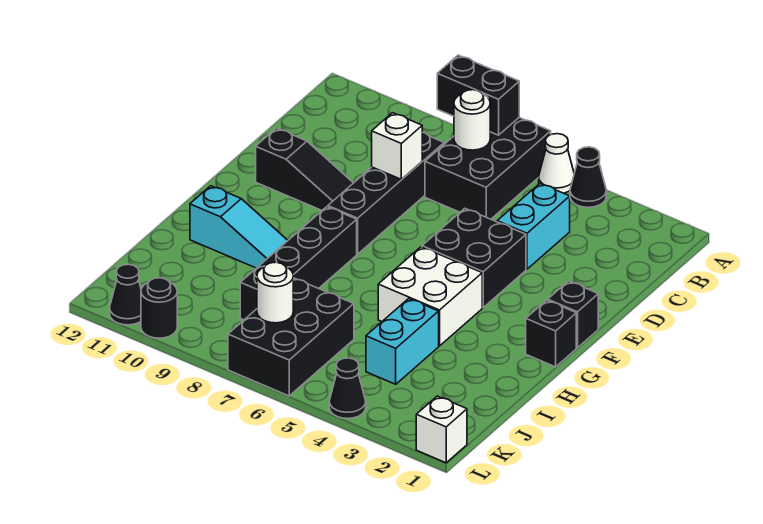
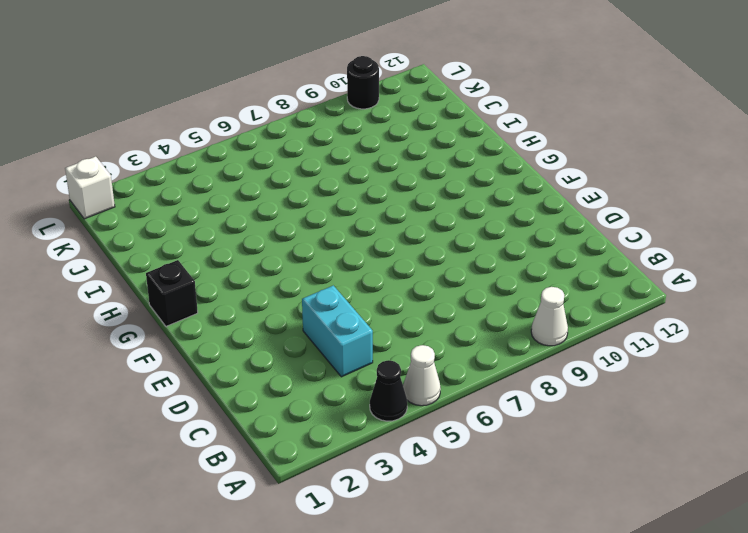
white cone A9 level 1 -> none
none -> black brick A6:C7 level 1
none -> black brick C8:F8 level 1
none -> black brick E4:F5 level 1

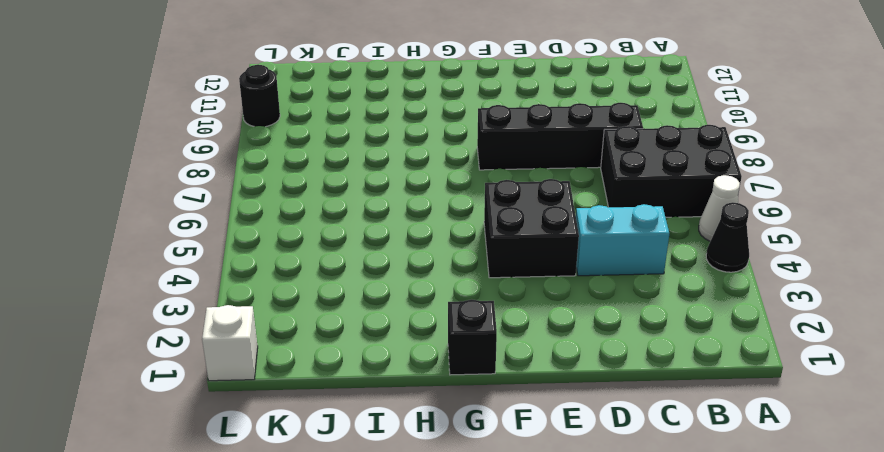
none -> black slope E9:E11 level 1 top 11
none -> black brick F1 level 1
none -> white brick G4:H5 level 1

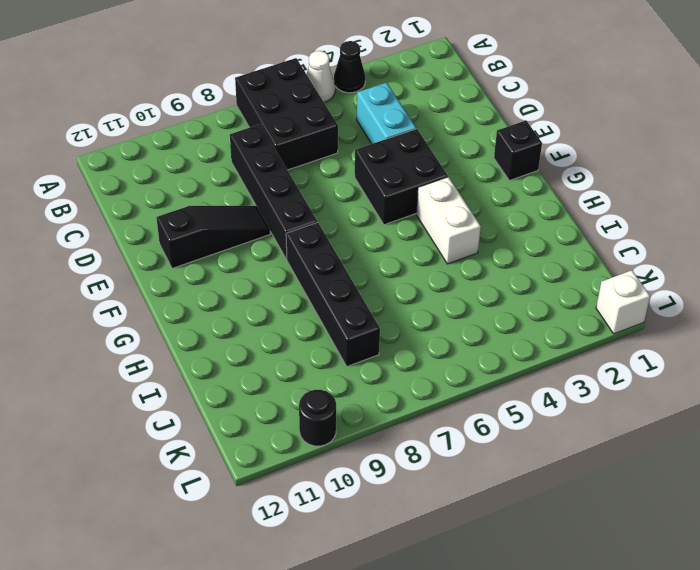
white brick G4:H4 level 1 -> white brick G4:H5 level 1
none -> black brick G1 level 1
none -> cyan slope H9:H11 level 1 top 11
none -> cyan brick I4:J4 level 1

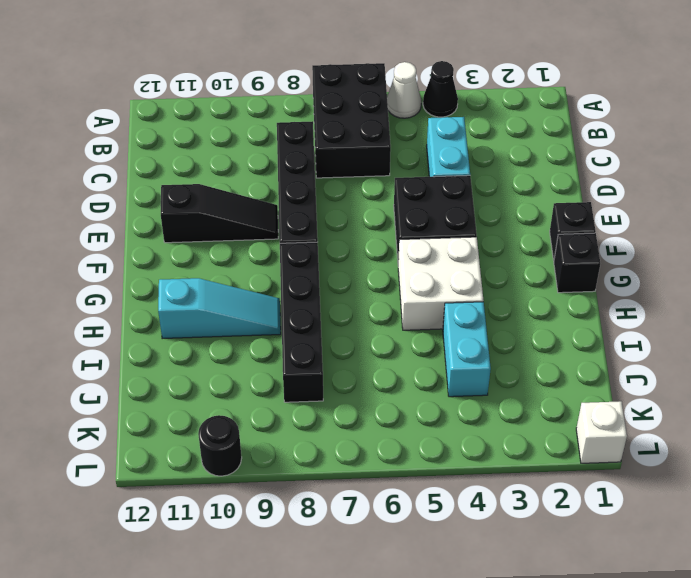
none -> black brick J6:L7 level 1
none -> black cone L4 level 1
none -> black cone L11 level 1

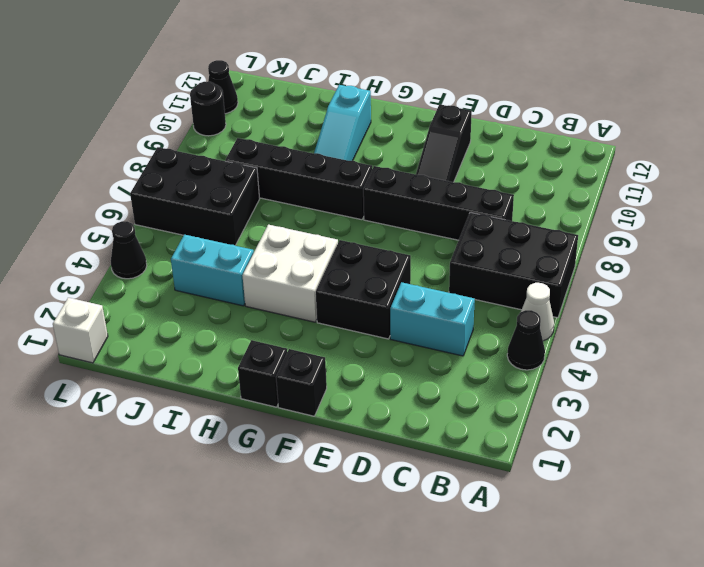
none -> black brick A7:A8 level 2
none -> white round brick B7 level 2
none -> white brick D8 level 2

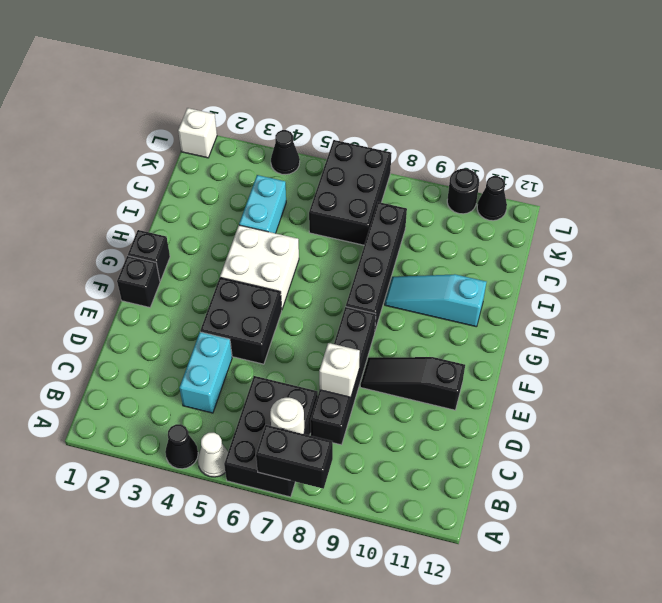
none -> white round brick K7 level 2

